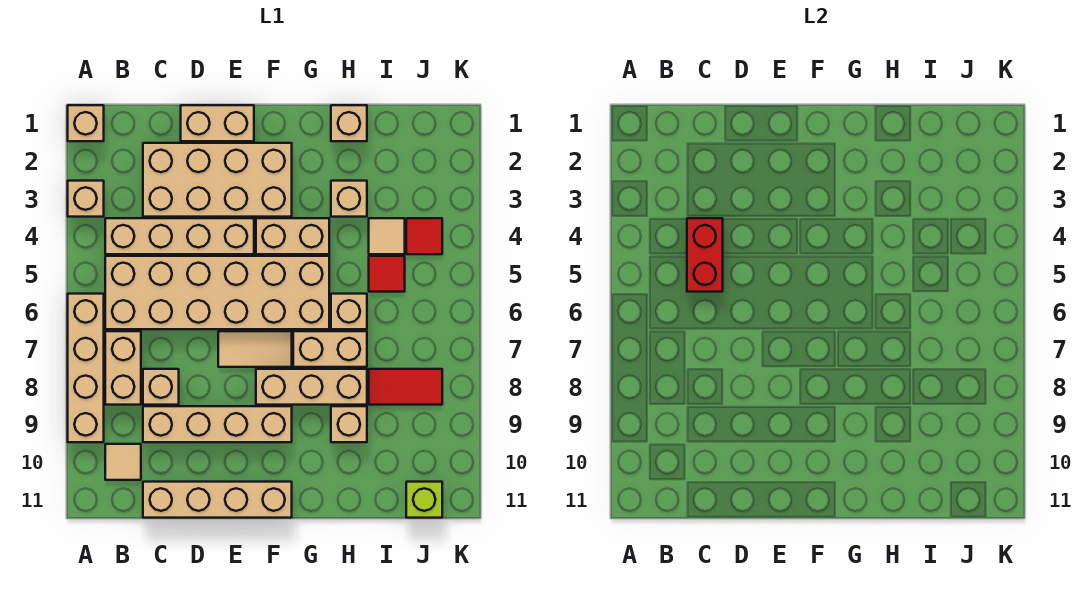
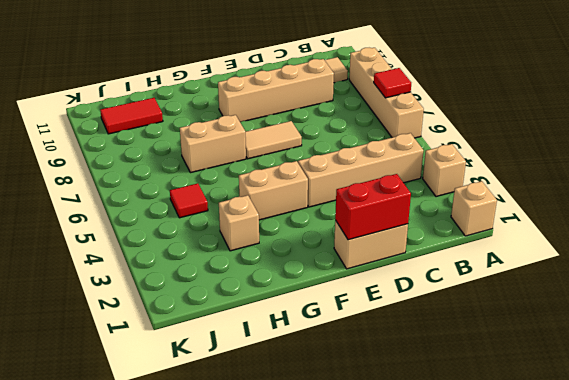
red tile A7 level 2 -> red tile J4 level 1
red brick D1:E1 level 2 -> red brick C4:C5 level 2
red tile I10:J10 level 1 -> red tile I8:J8 level 1
none -> tan brick B5:G6 level 1
none -> tan brick B7:B8 level 1
none -> tan brick C2:F3 level 1

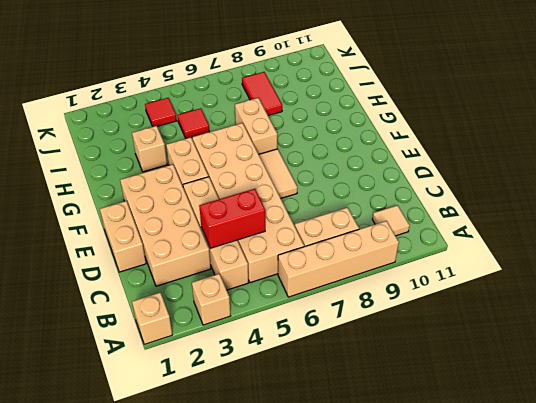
none -> tan brick C8 level 1
none -> tan brick C9:F9 level 1
none -> tan brick C11:F11 level 1

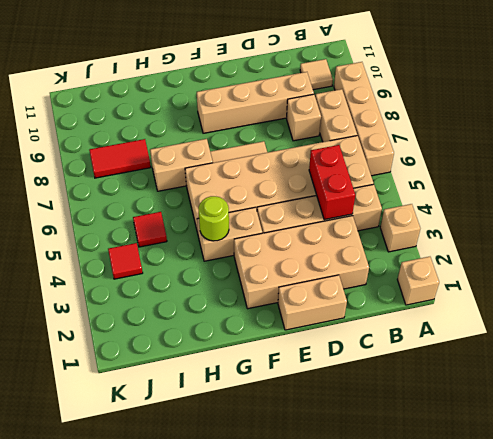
lime round brick G4 level 2 -> none
none -> tan brick C11:F11 level 1
none -> tan brick F8:H8 level 1
none -> tan brick H1 level 1

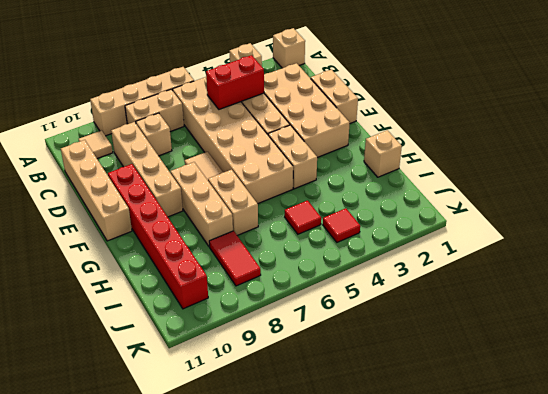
red brick E10:J10 level 1 -> none
none -> tan brick H3 level 1
none -> tan brick H6 level 1
none -> tan brick H9 level 1

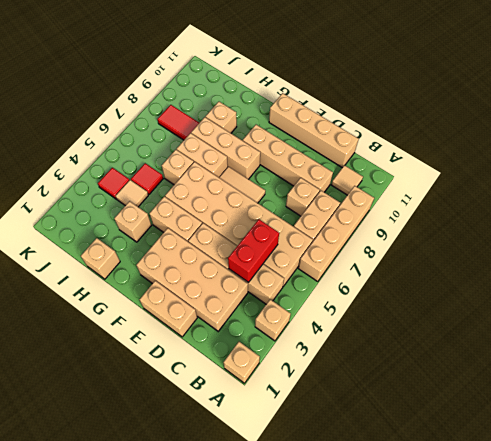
none -> lime brick J11 level 1

